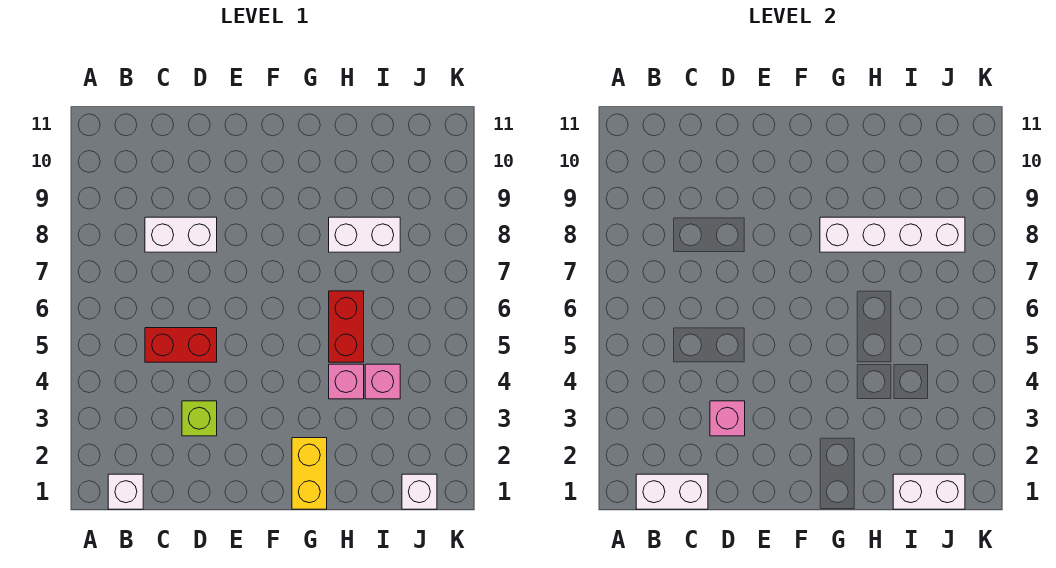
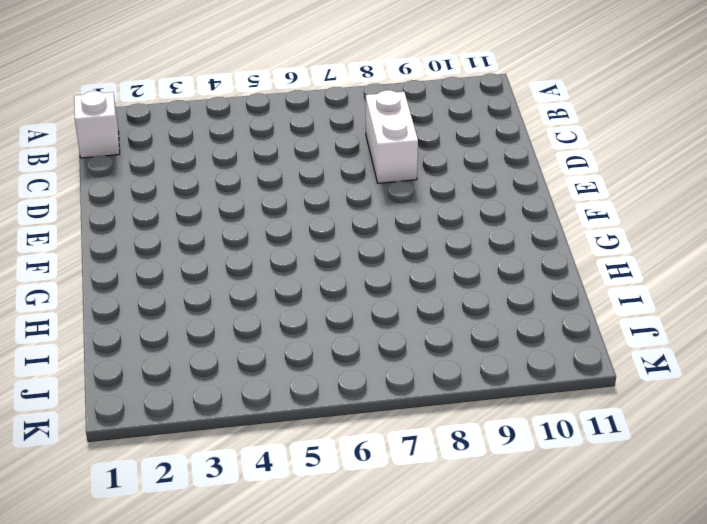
none -> red brick C5:D5 level 1
none -> lime brick D3 level 1
none -> yellow brick G1:G2 level 1

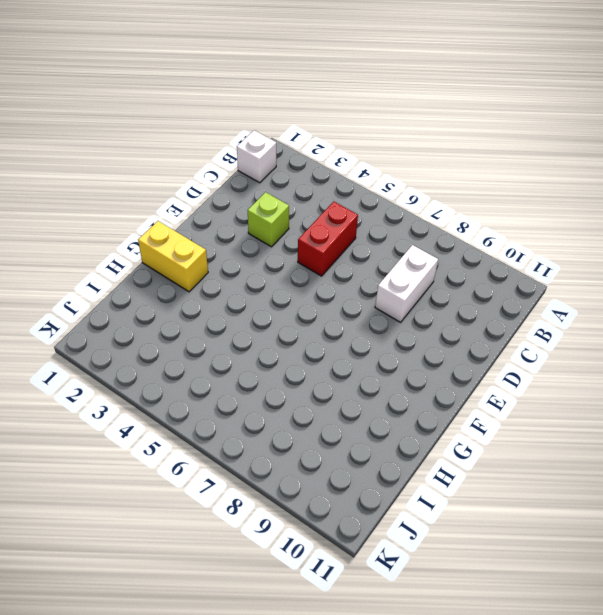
none -> pink brick H4 level 1
none -> red brick H5:H6 level 1
none -> white brick H8:I8 level 1

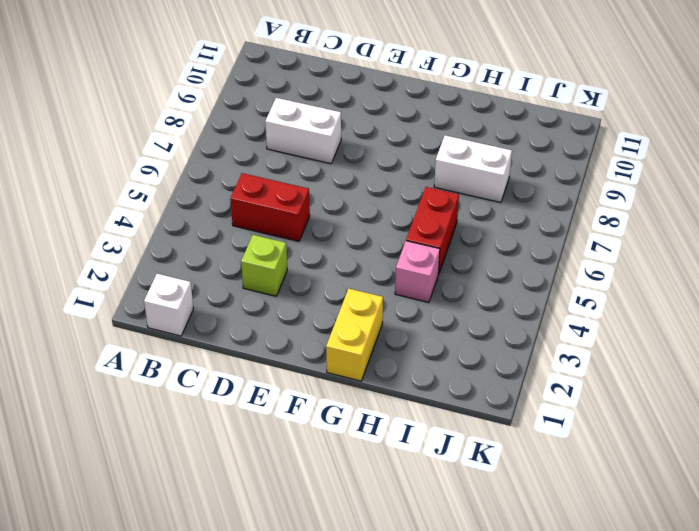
none -> pink brick I4 level 1
none -> white brick J1 level 1
none -> white brick B1:C1 level 2

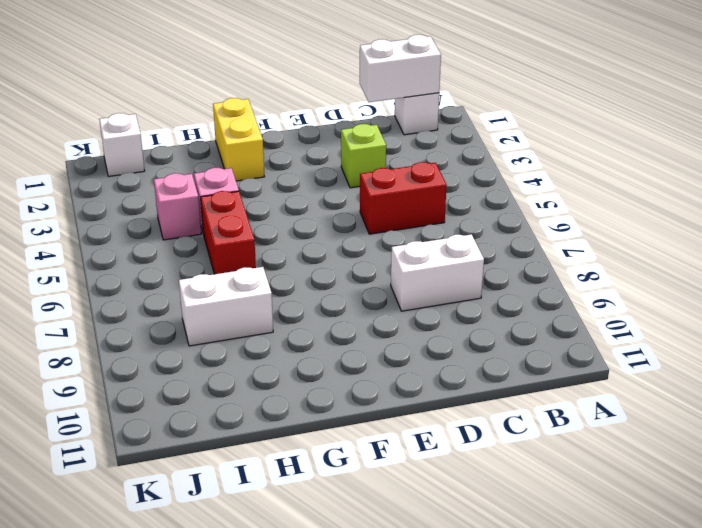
none -> pink brick D3 level 2
none -> white brick G8:J8 level 2
none -> white brick I1:J1 level 2

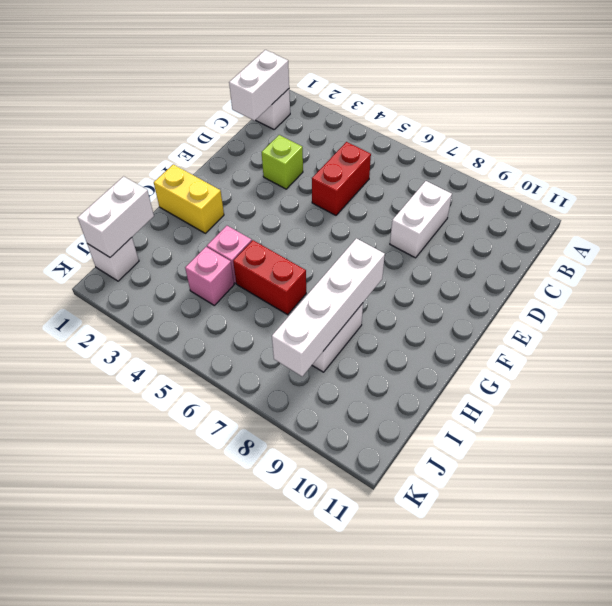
none -> pink brick D3 level 2

